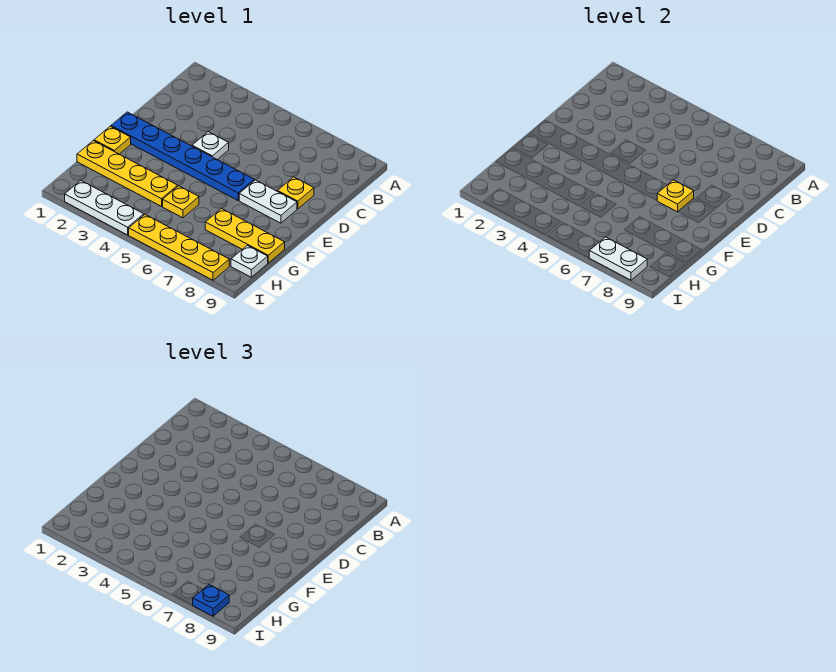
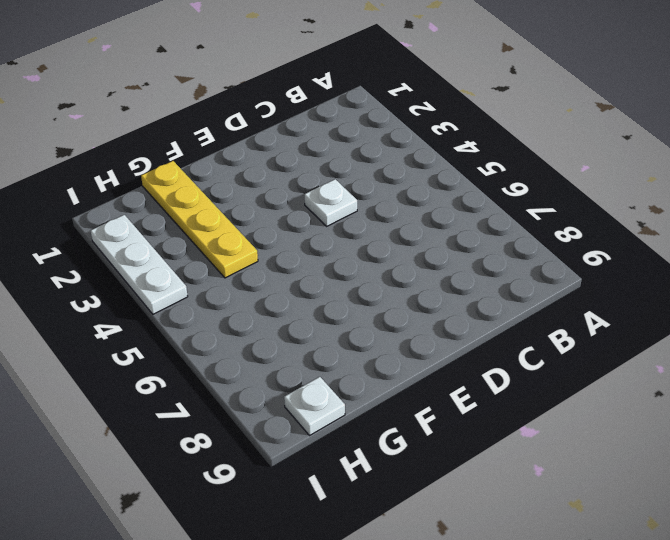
none -> yellow plate D8 level 1
none -> blue plate E1:E6 level 1
none -> white plate E7:E8 level 1

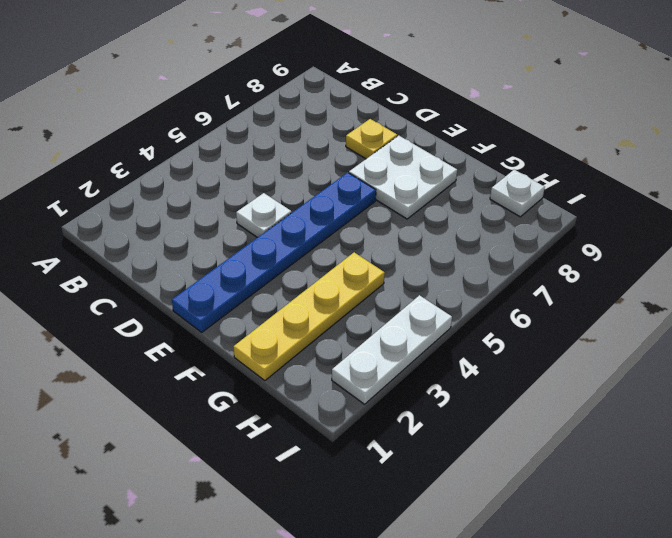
white plate E7:F8 level 1 -> white plate E7:E8 level 1
none -> yellow plate F1 level 1
none -> yellow plate G5 level 1
none -> yellow plate G7:G9 level 1

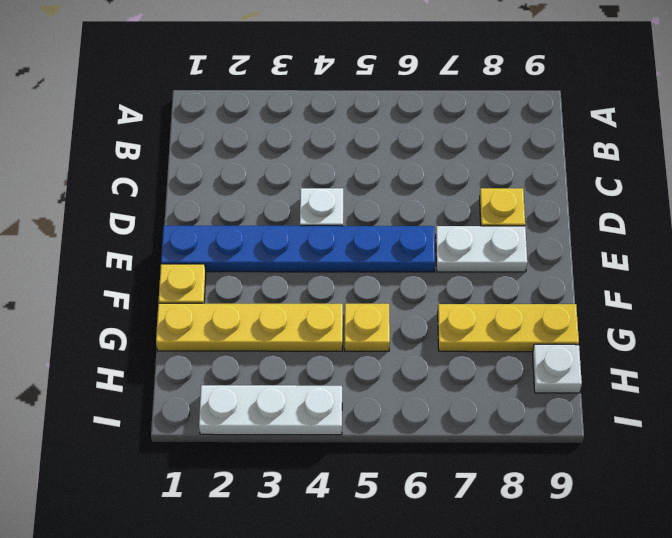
none -> yellow plate I5:I8 level 1
none -> yellow plate E7 level 2
none -> white plate I7:I8 level 2

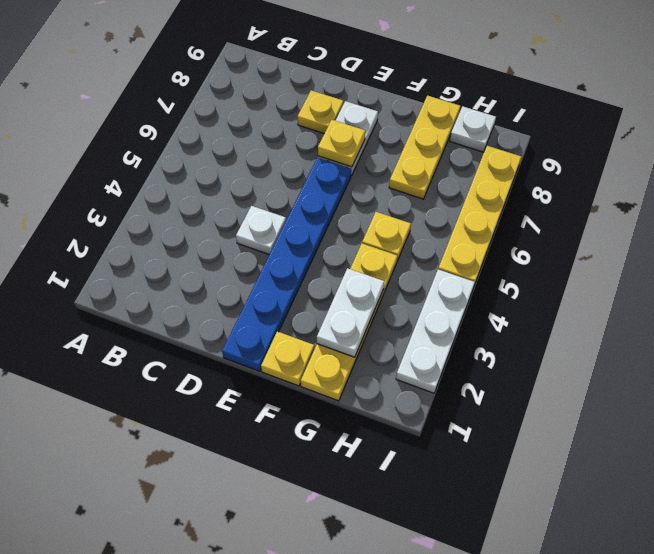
white plate G2:G3 level 2 -> white plate I7:I8 level 2
none -> blue plate I8 level 3

